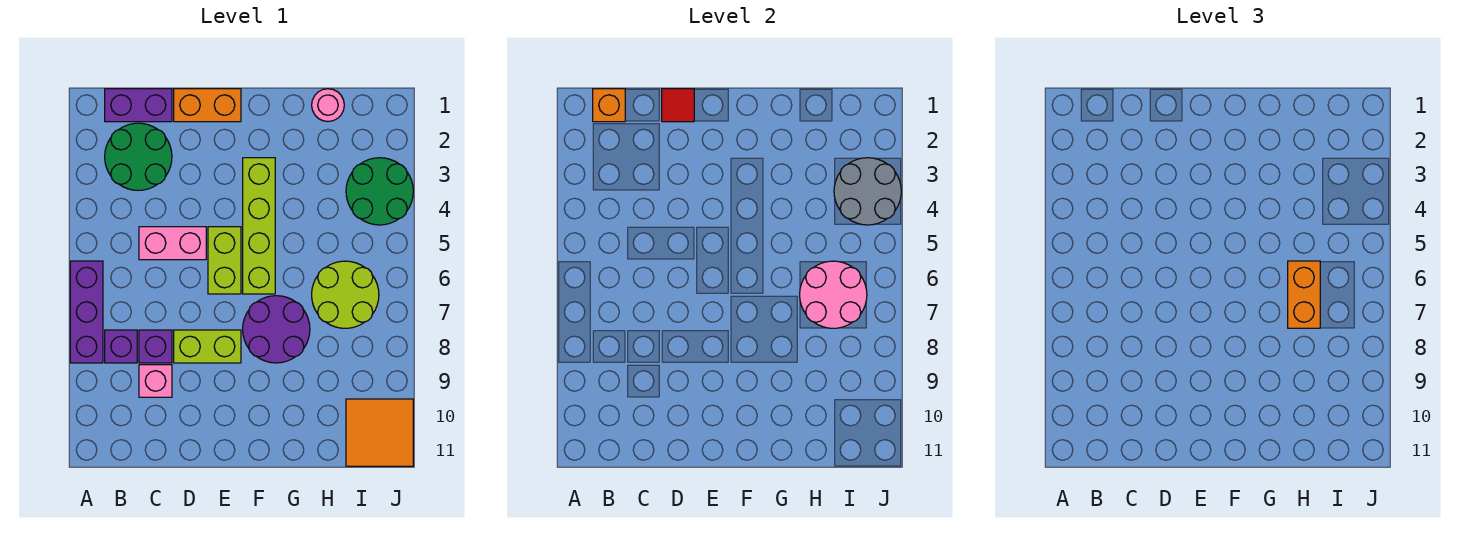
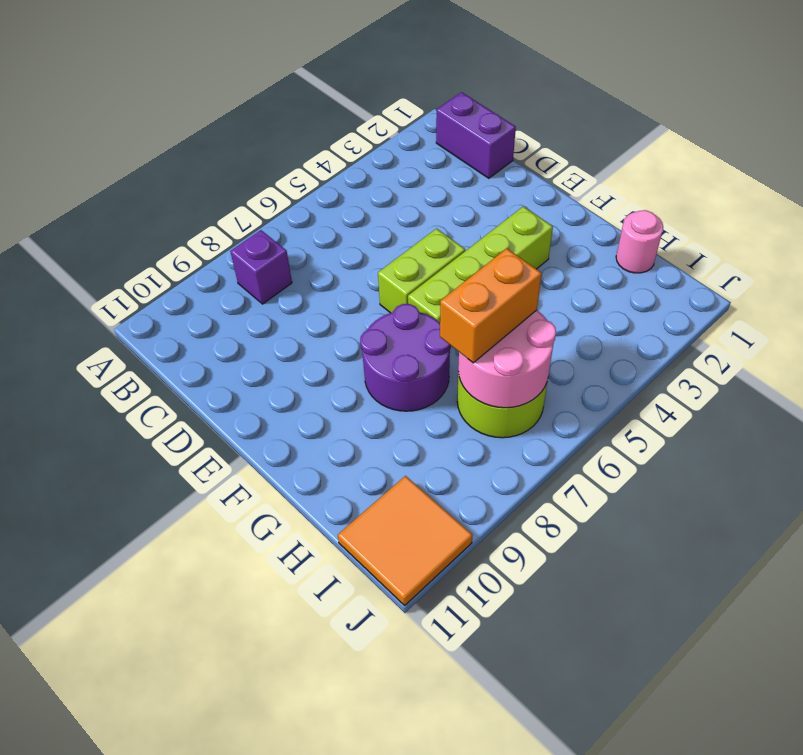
none -> purple brick A6:A8 level 1
none -> green round brick B2:C3 level 1
none -> pink brick C5:D5 level 1

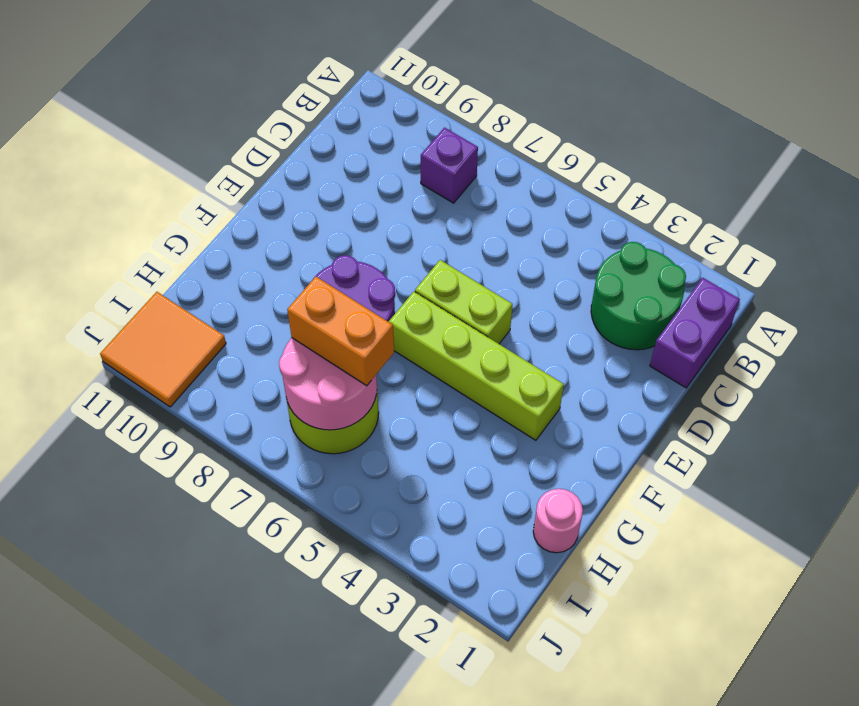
none -> purple brick A6:A8 level 1
none -> pink brick C5:D5 level 1
none -> purple brick C8 level 1

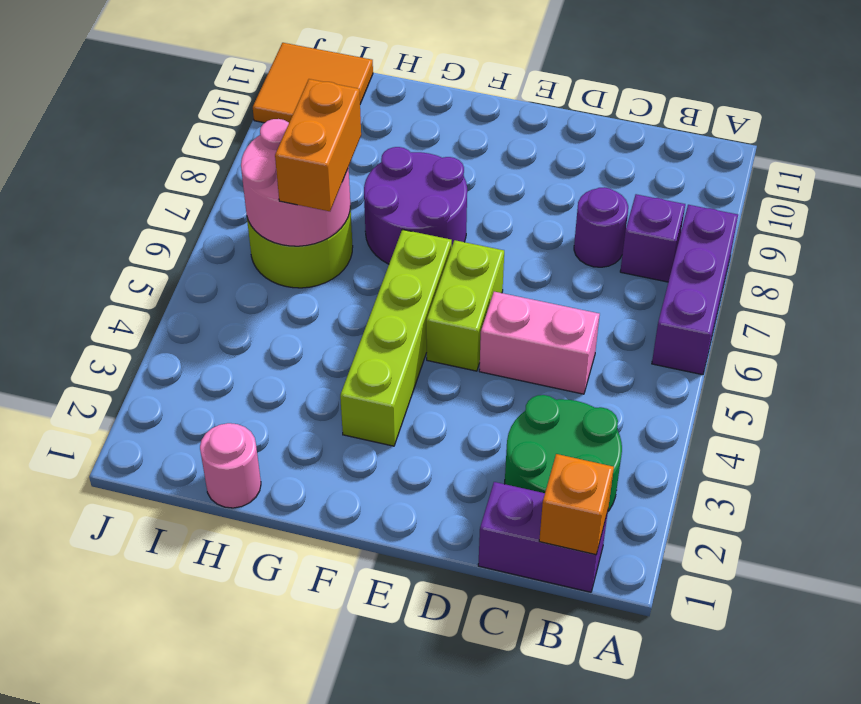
purple round brick C8 level 1 -> purple brick C8 level 1
none -> pink brick C9 level 1
none -> orange brick D1:E1 level 1
none -> lime brick D8:E8 level 1

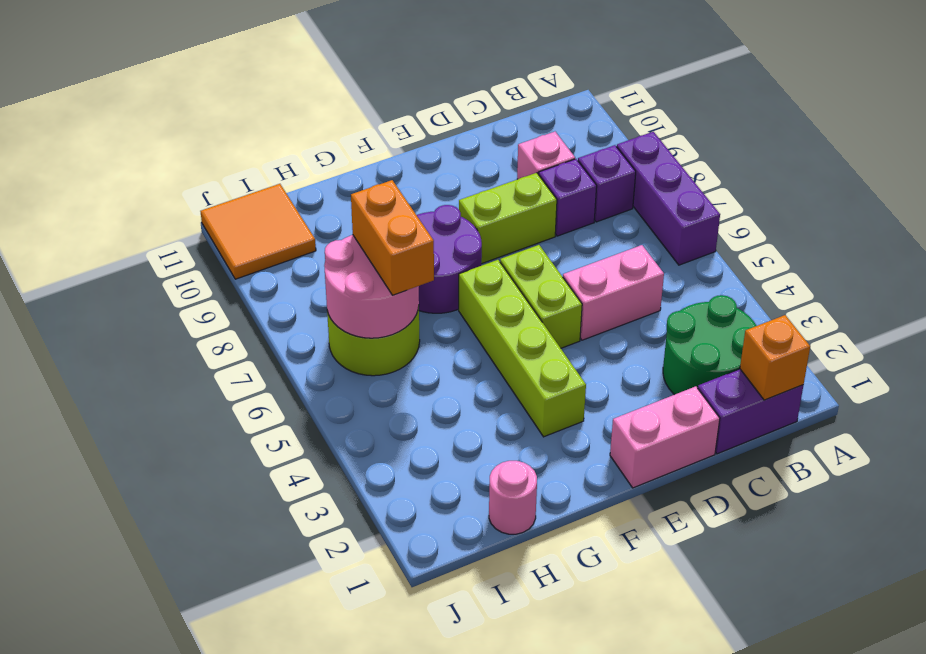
pink brick D1:E1 level 1 -> orange brick D1:E1 level 1
none -> green round brick I3:J4 level 1
none -> red tile D1 level 2
none -> grey round brick I3:J4 level 2

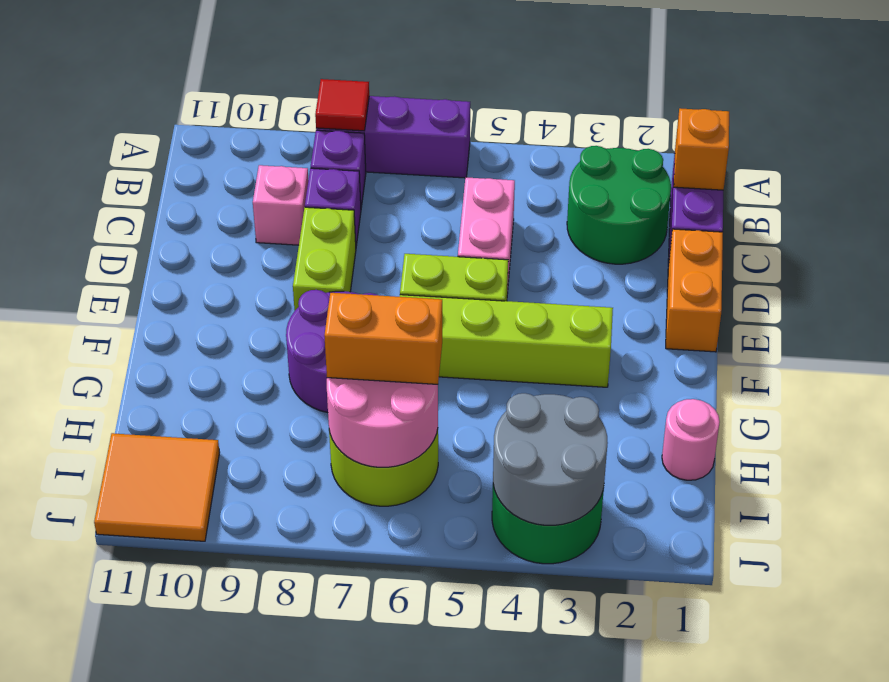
red tile A8 level 2 -> red tile D1 level 2

